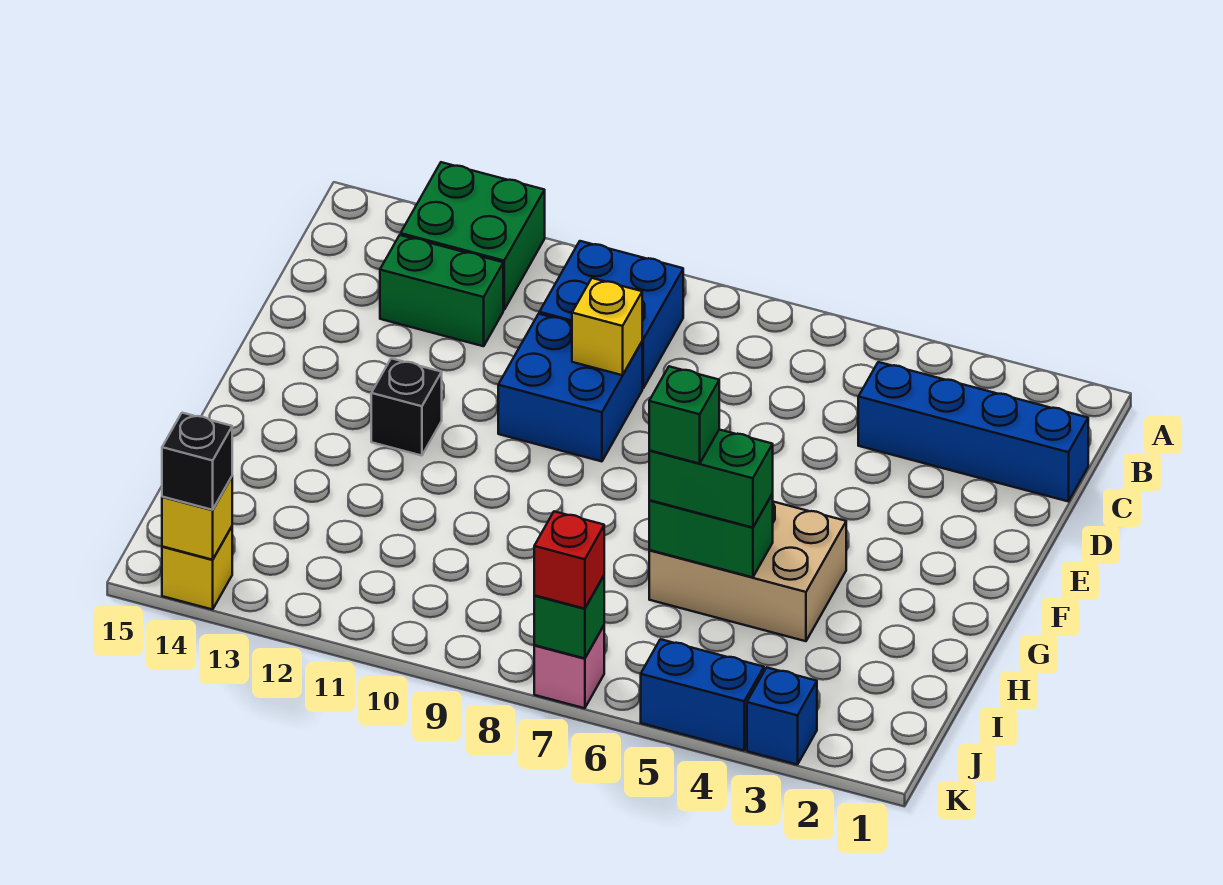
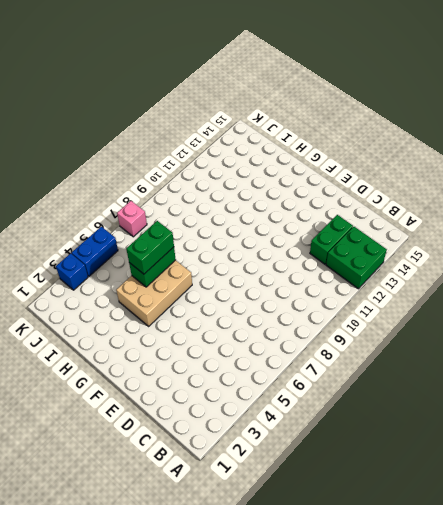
none -> blue brick B9:C10 level 1
none -> blue brick C1:C4 level 1
none -> blue brick D9:E10 level 1

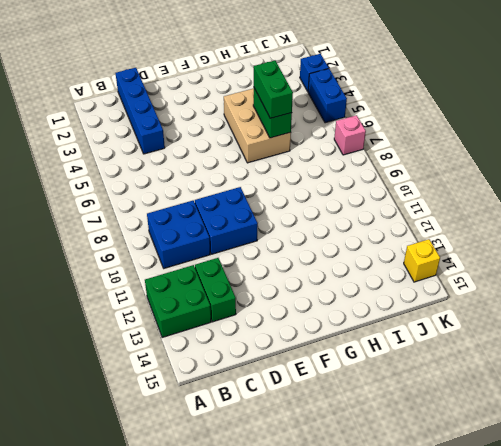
none -> black brick F12 level 1
none -> yellow brick D9 level 2
none -> green brick K7 level 2

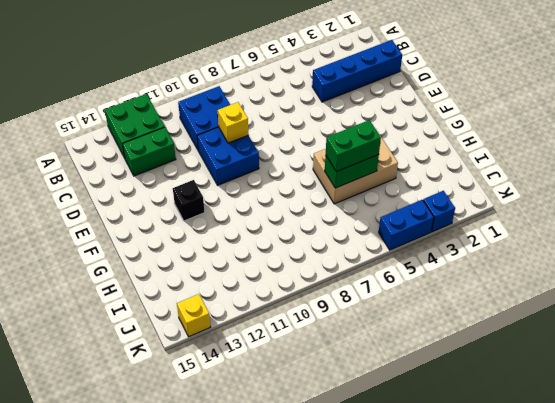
none -> pink brick K7 level 1
none -> green brick K7 level 2
none -> yellow brick K14 level 2

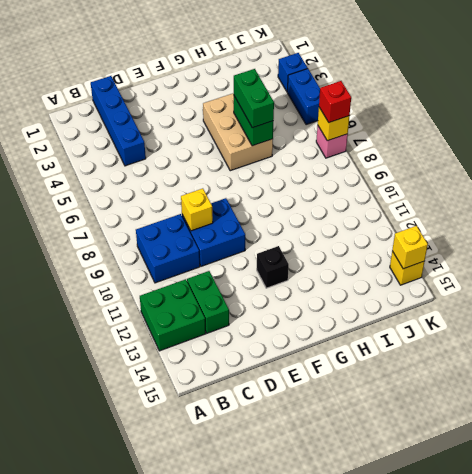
yellow brick K7 level 2 -> green brick K7 level 2
none -> black brick K14 level 3
none -> green brick H6 level 4

